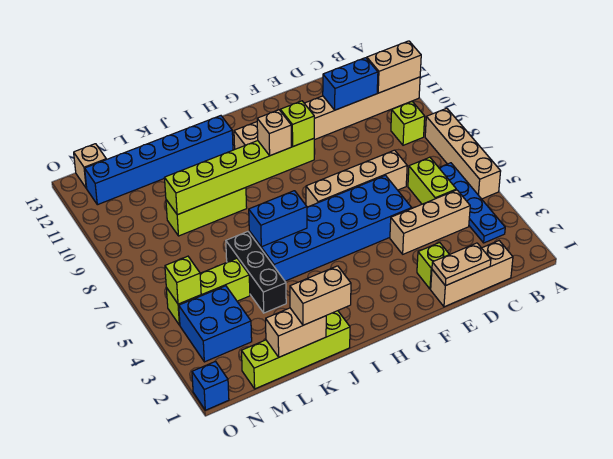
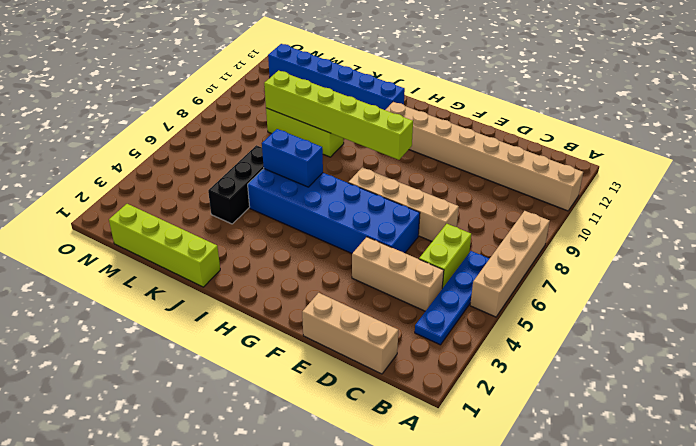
none -> lime brick B9 level 1
none -> lime brick E2 level 1
none -> lime brick L5:N5 level 1

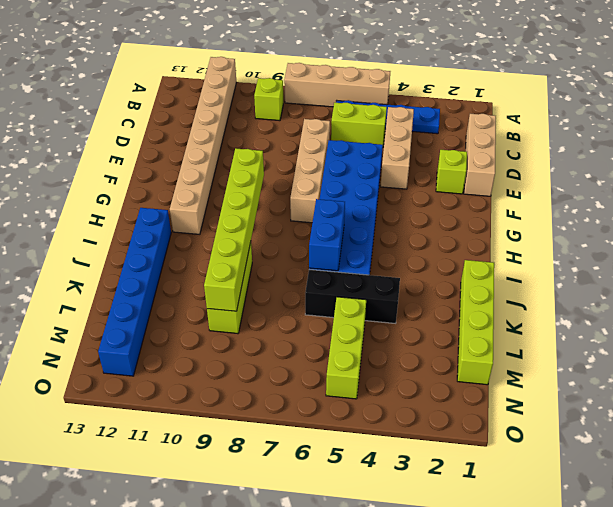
none -> blue brick M3:N4 level 1
none -> tan brick N13 level 1
none -> blue brick O1 level 1

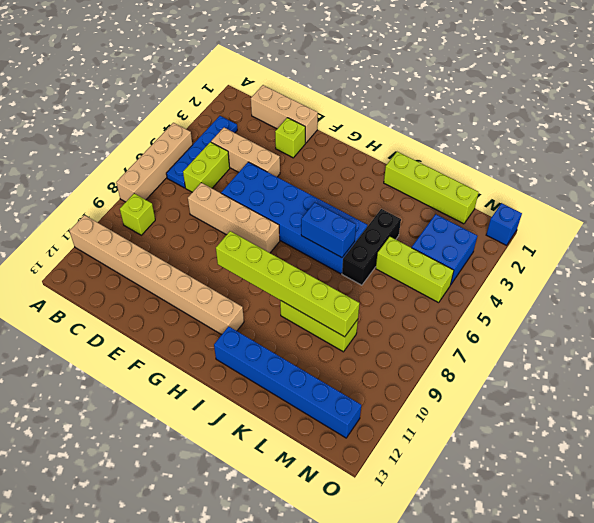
none -> tan brick N13 level 1
none -> tan brick A11:B11 level 2
none -> blue brick C11:D11 level 2

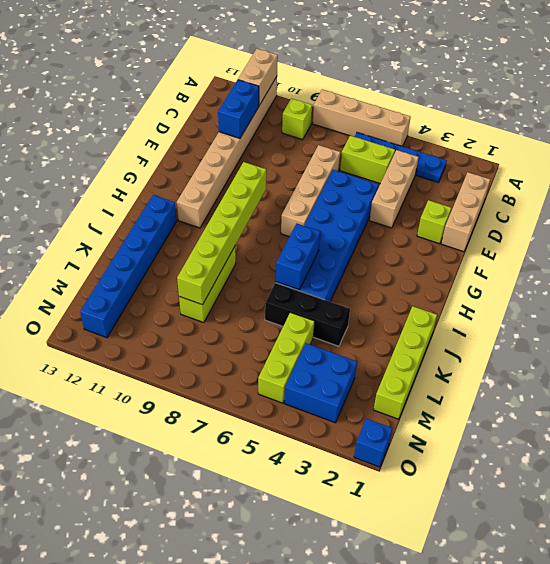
none -> tan brick N13 level 1
none -> tan plate D1:E1 level 2
none -> tan brick K1:L1 level 2

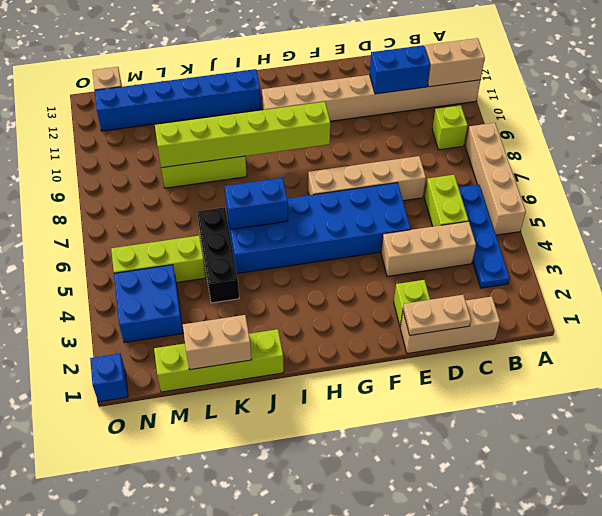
none -> lime brick N5 level 2
none -> lime brick G9 level 3
none -> tan brick H9 level 3

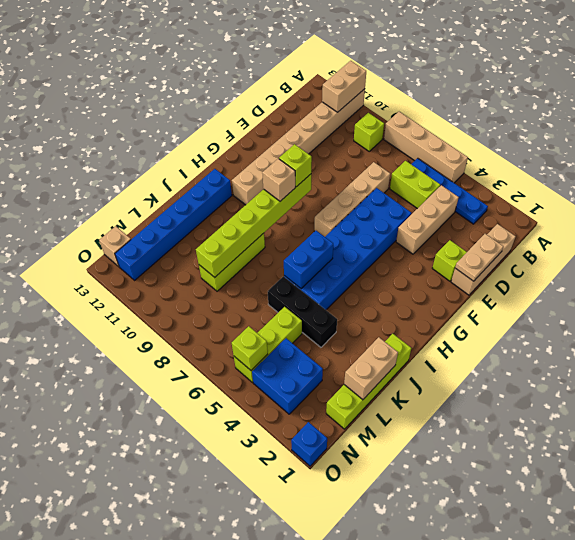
none -> blue brick C11:D11 level 2
none -> tan brick J1:K1 level 3

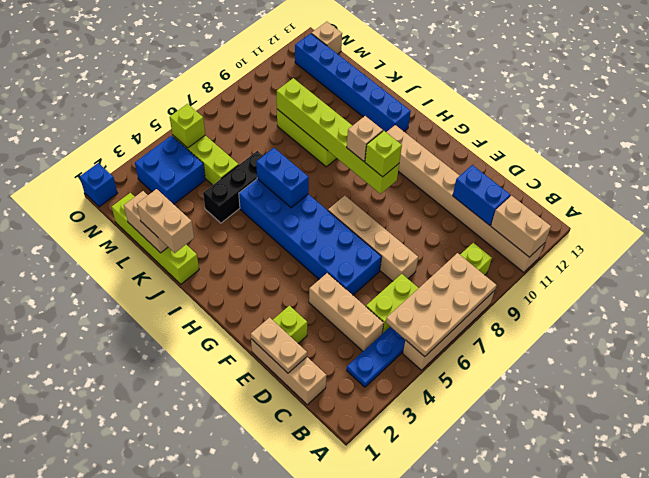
tan plate A5:B8 level 2 -> none

